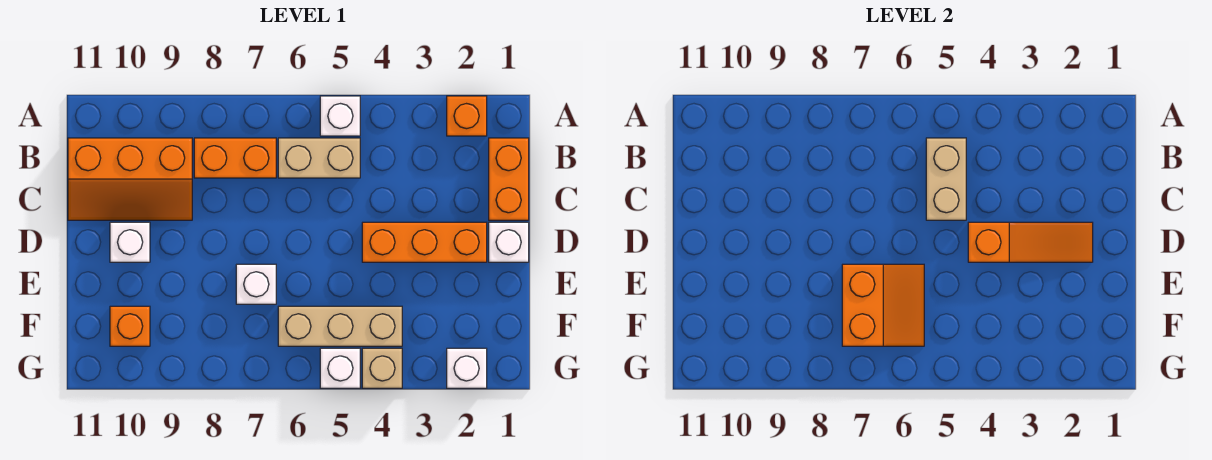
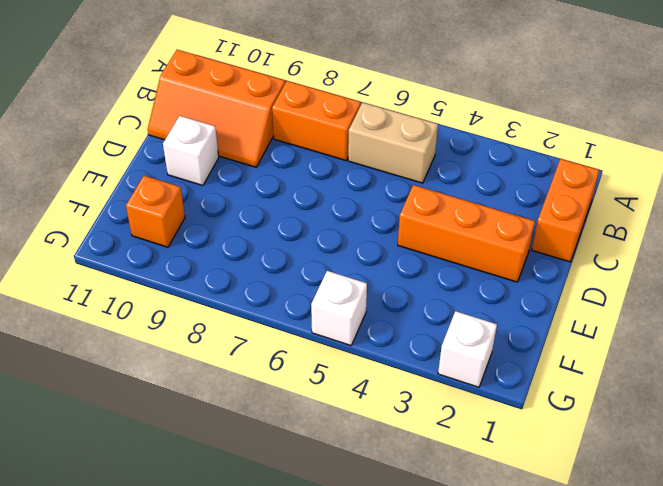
none -> orange brick A2 level 1
none -> white brick A5 level 1
none -> white brick D1 level 1

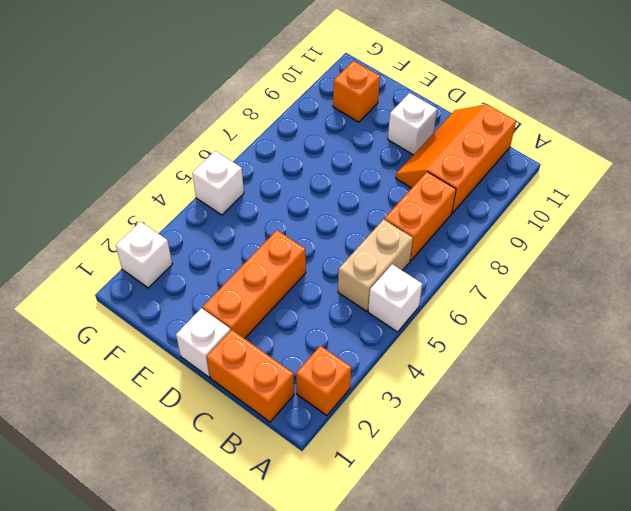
none -> white brick E7 level 1
none -> tan brick F4:F6 level 1
none -> tan brick G4 level 1

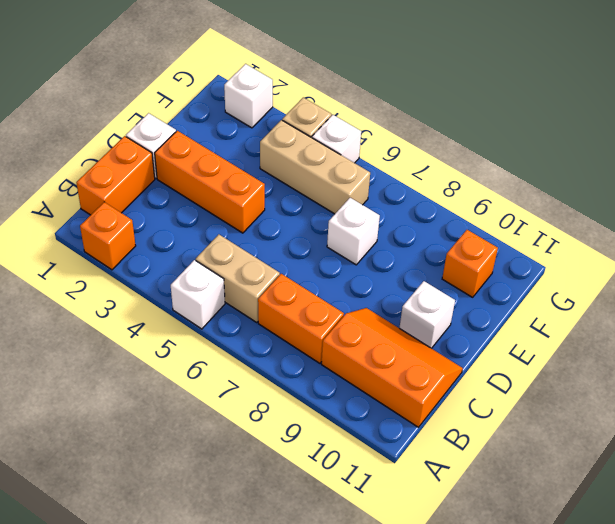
none -> tan brick B5:C5 level 2
none -> orange slope D2:D4 level 2 top 4
none -> orange slope E6:F7 level 2 top 7

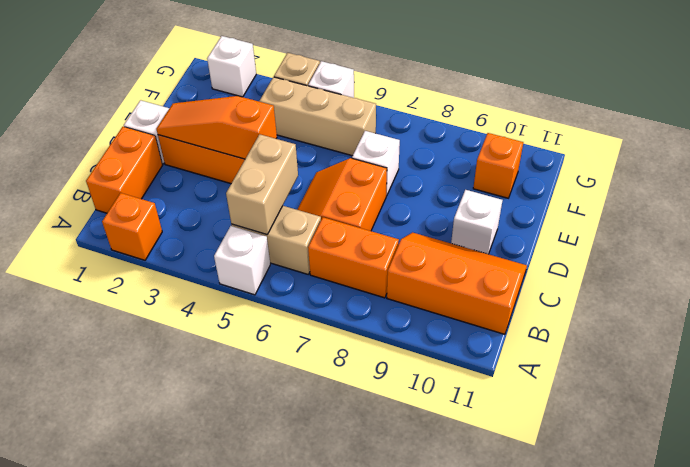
orange slope C6:D7 level 1 top 7 -> orange slope E6:F7 level 2 top 7

